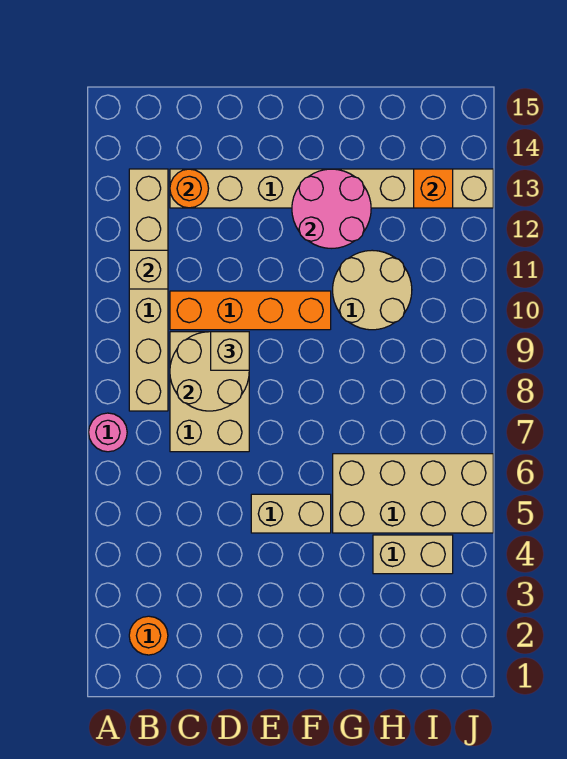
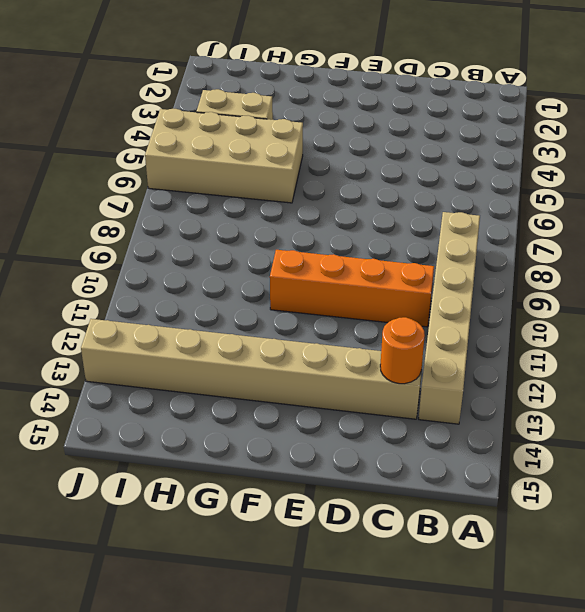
none -> pink round brick A7 level 1
none -> orange round brick B2 level 1
none -> tan brick C7:D9 level 1

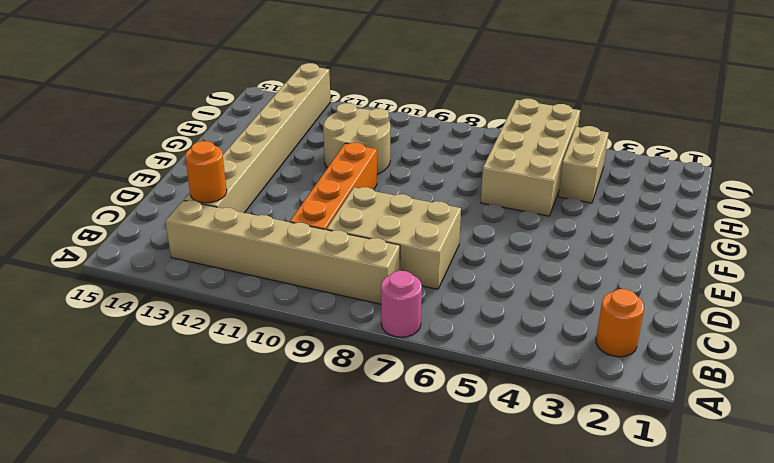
none -> tan brick E5:F5 level 1
none -> tan brick B11 level 2
none -> tan round brick C8:D9 level 2

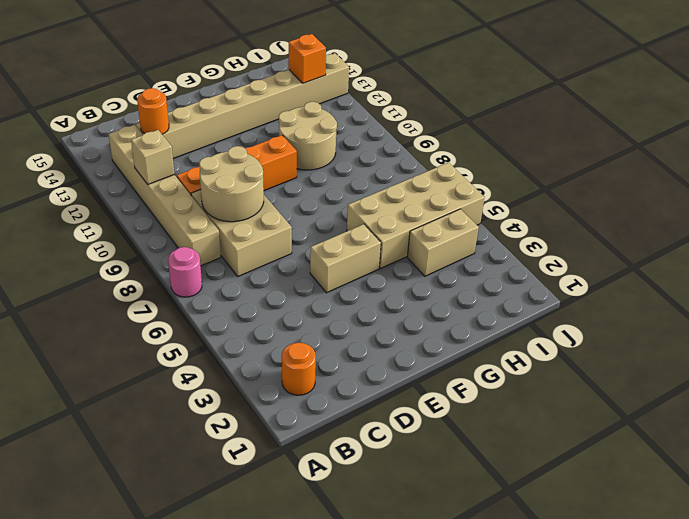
none -> pink round brick F12:G13 level 2
none -> tan brick D9 level 3

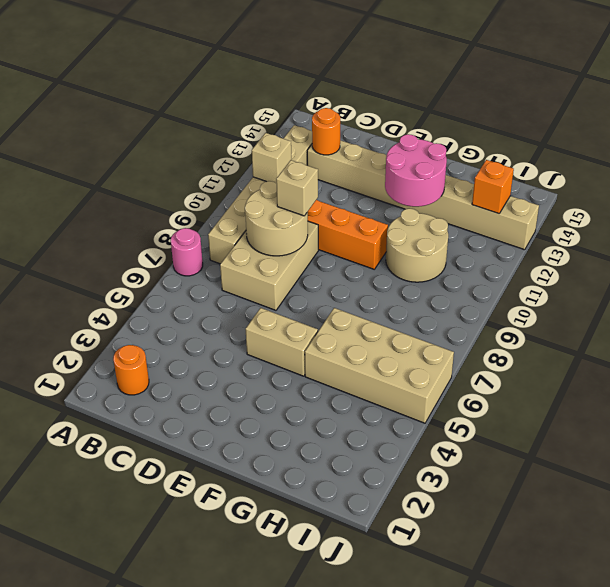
none -> tan brick H4:I4 level 1

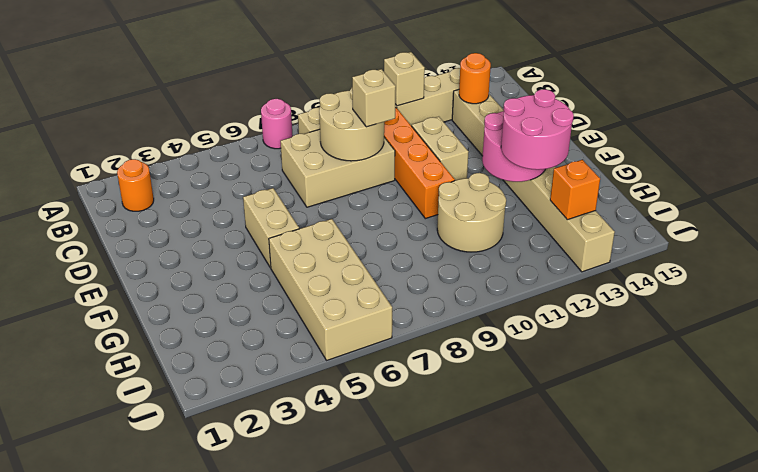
tan brick D11:E11 level 1 -> tan brick H4:I4 level 1
pink round brick G12:H13 level 3 -> none

